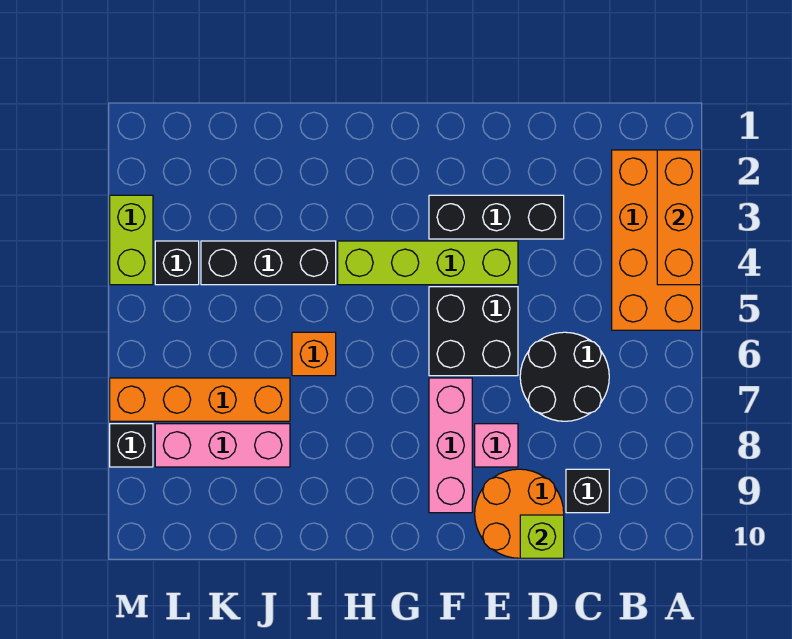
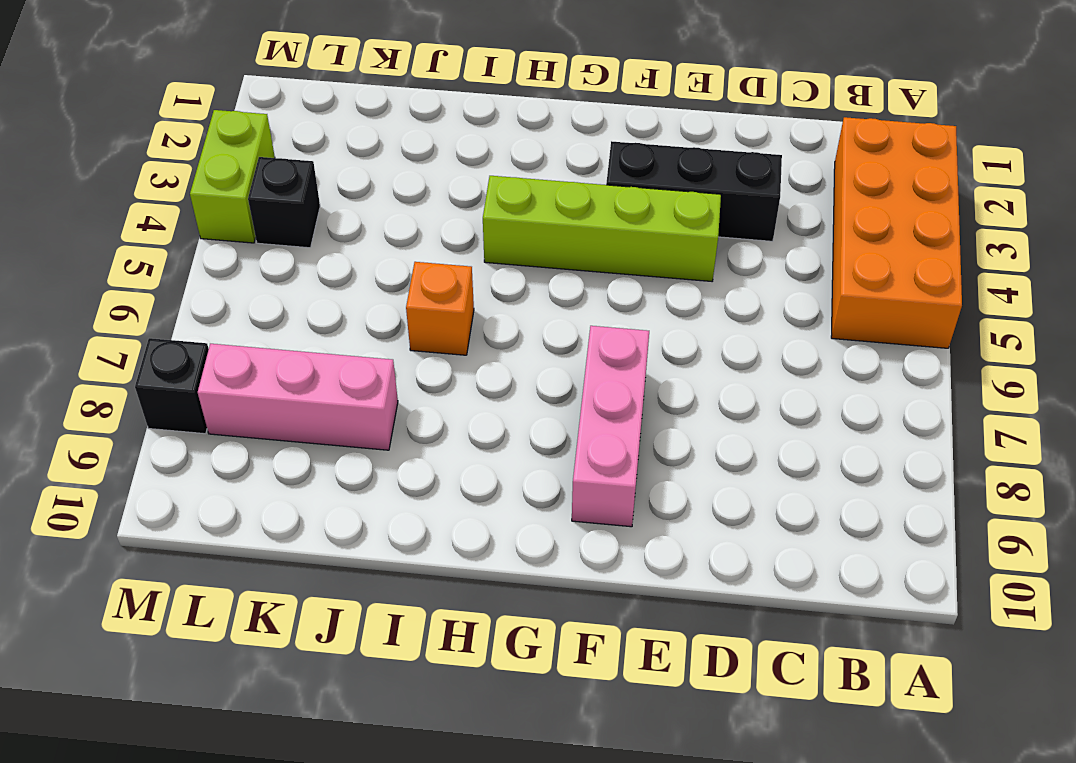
none -> black round brick C6:D7 level 1
none -> black brick C9 level 1
none -> orange round brick D9:E10 level 1

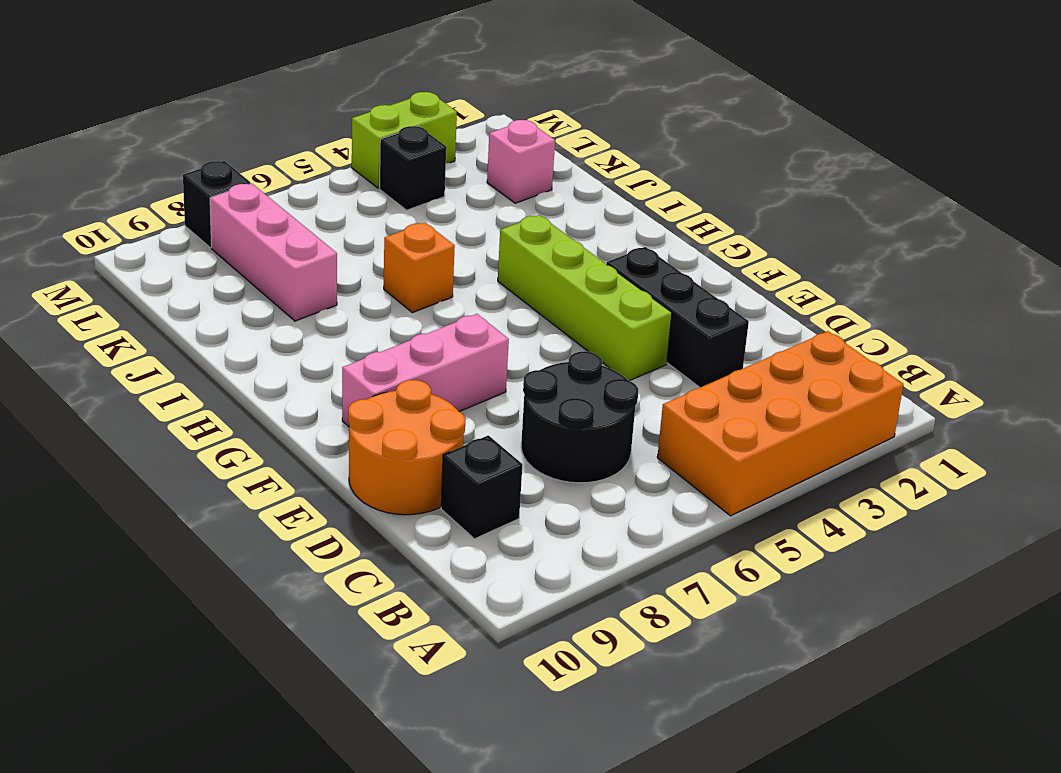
pink brick K2 level 1 -> pink brick E8 level 1
none -> black brick E5:F6 level 1
none -> black brick I4:K4 level 1
none -> orange brick J7:M7 level 1

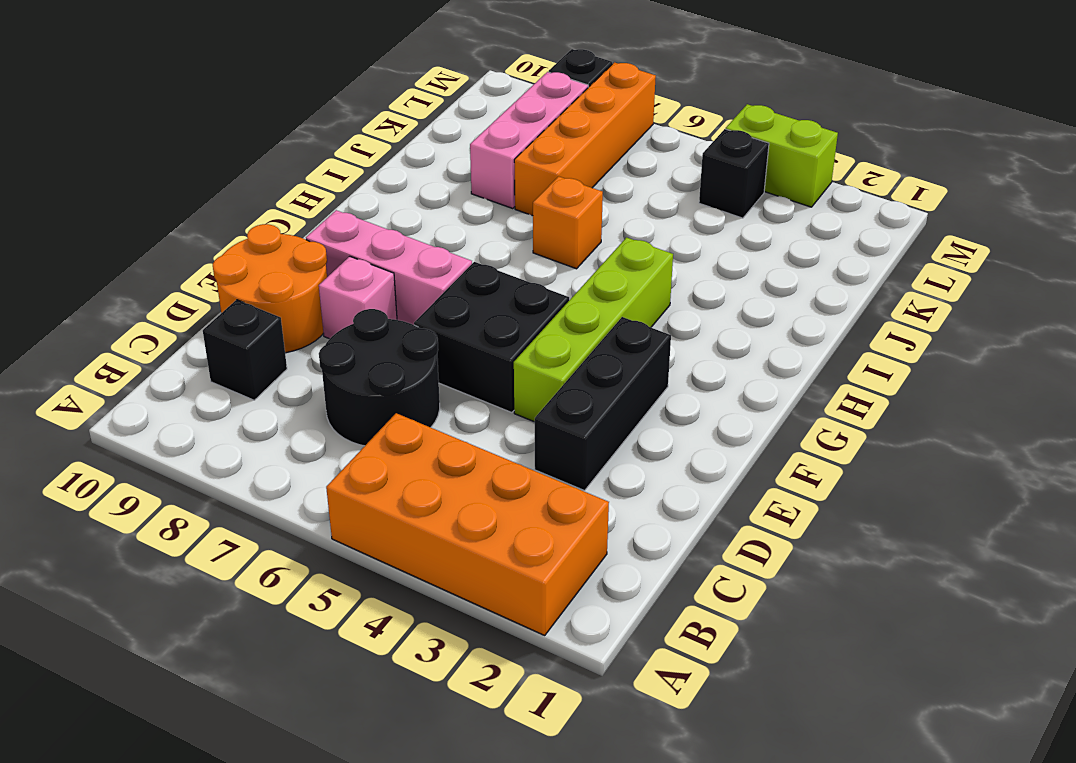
none -> black brick I4:K4 level 1
none -> orange brick A2:A4 level 2
none -> lime brick D10 level 2

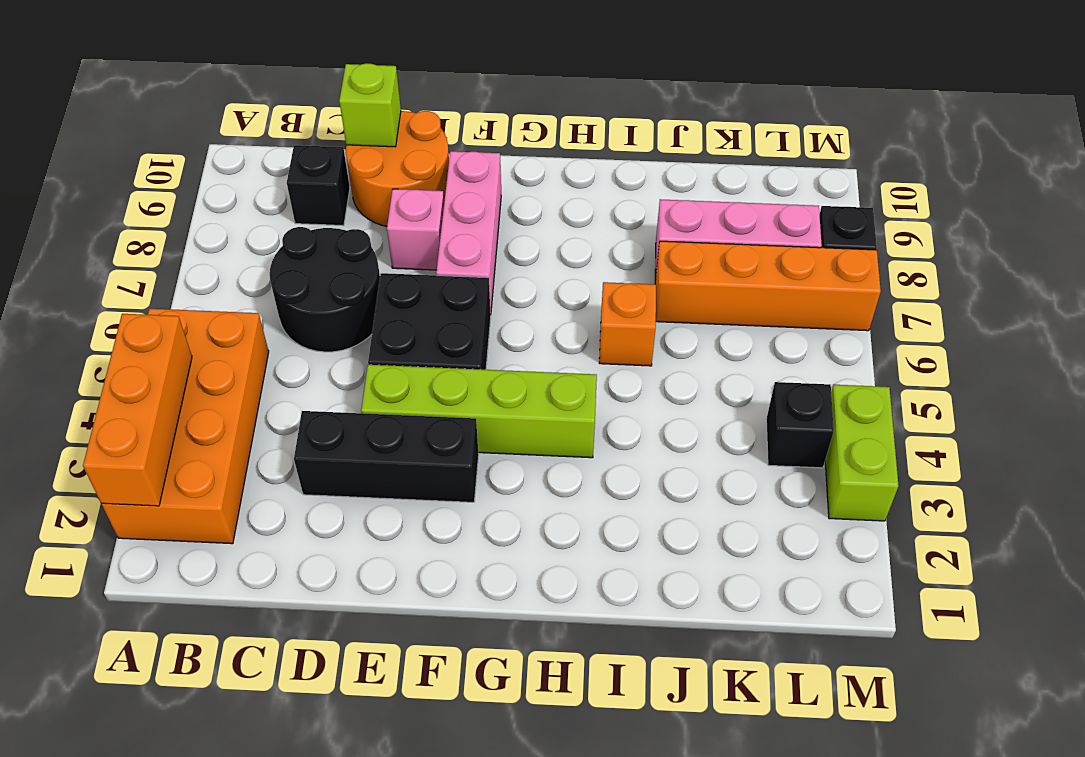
none -> black brick I4:K4 level 1

